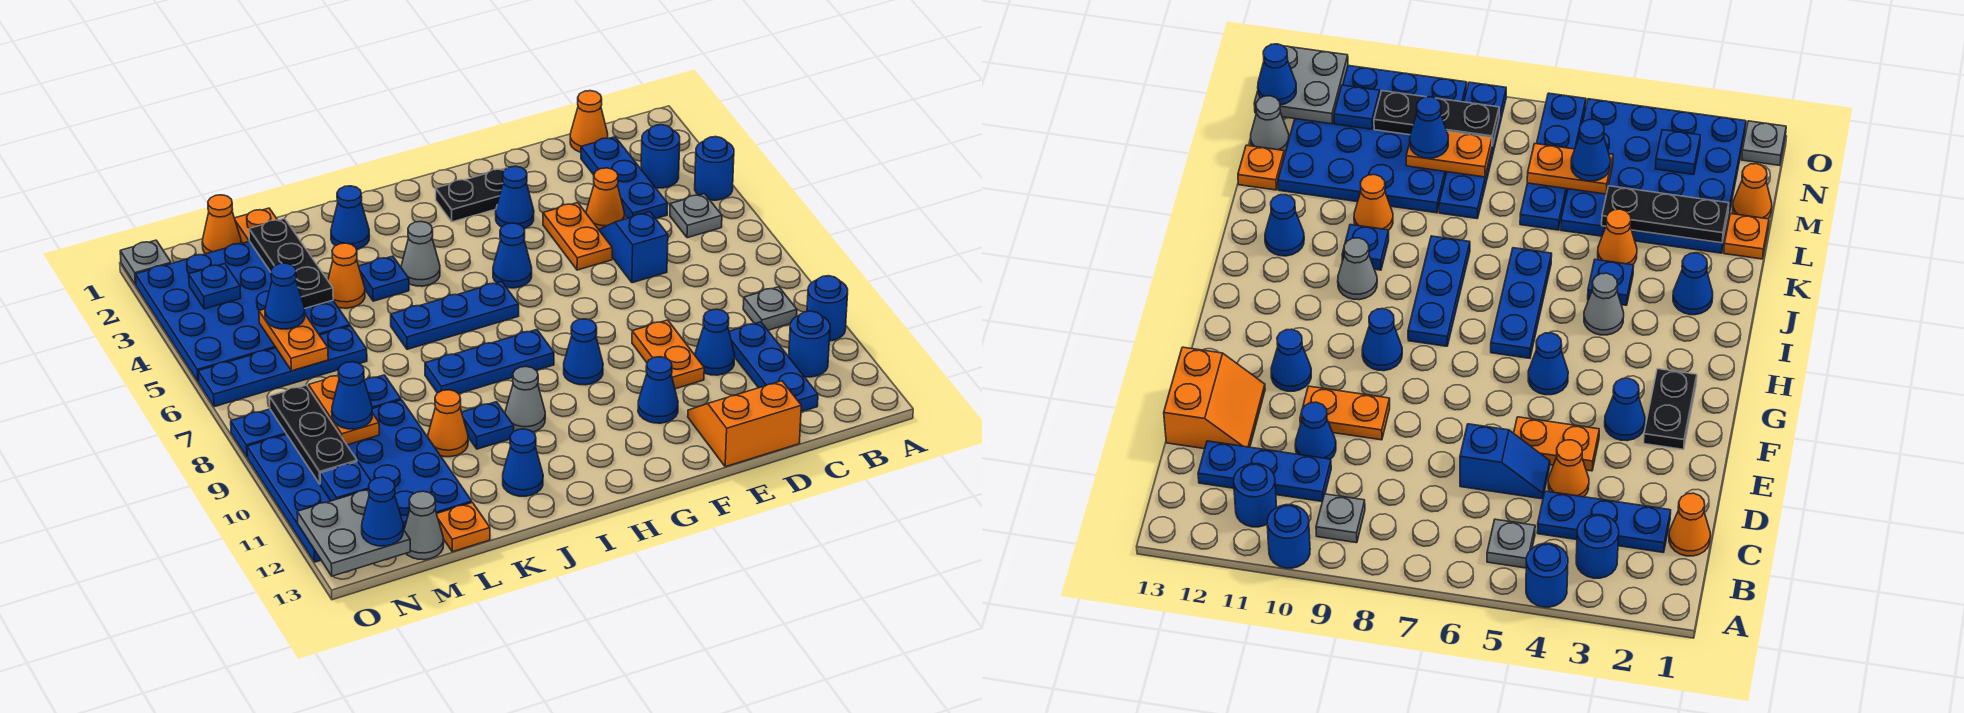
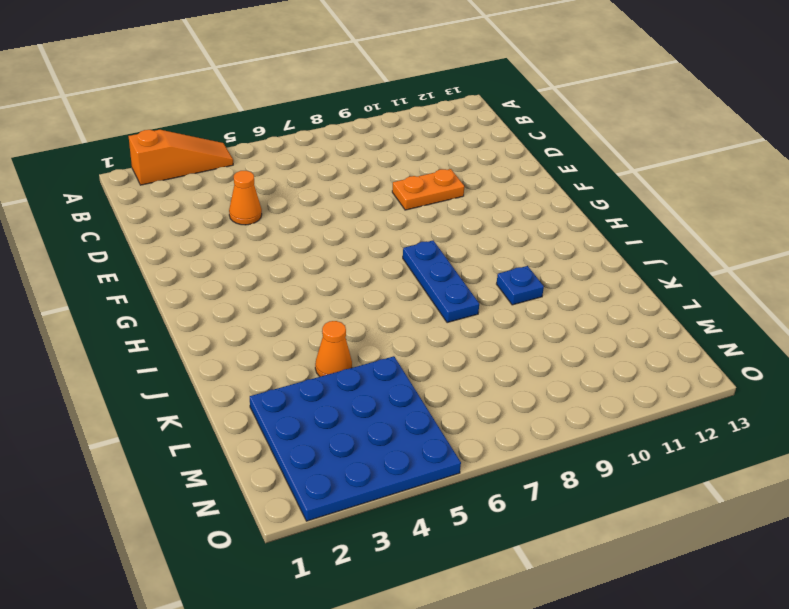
orange slope A2:A4 level 1 top 2 -> blue round brick A4 level 1
none -> blue round brick A10 level 1
none -> blue round brick B3 level 1
none -> grey plate B5 level 1
none -> grey plate B9 level 1

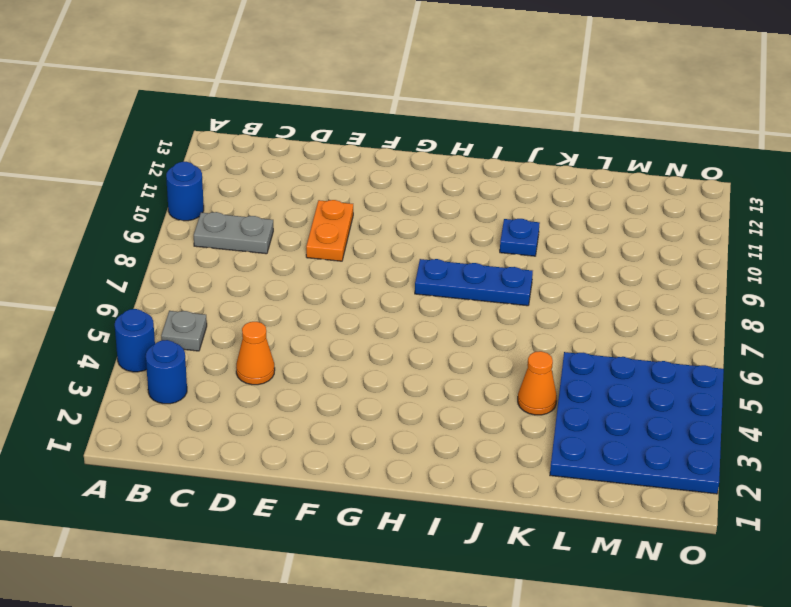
grey plate B9:C9 level 1 -> grey plate B9 level 1
none -> blue round brick B11 level 1
none -> orange cone C1 level 1
none -> blue plate C2:C4 level 1
none -> blue plate C10:C12 level 1

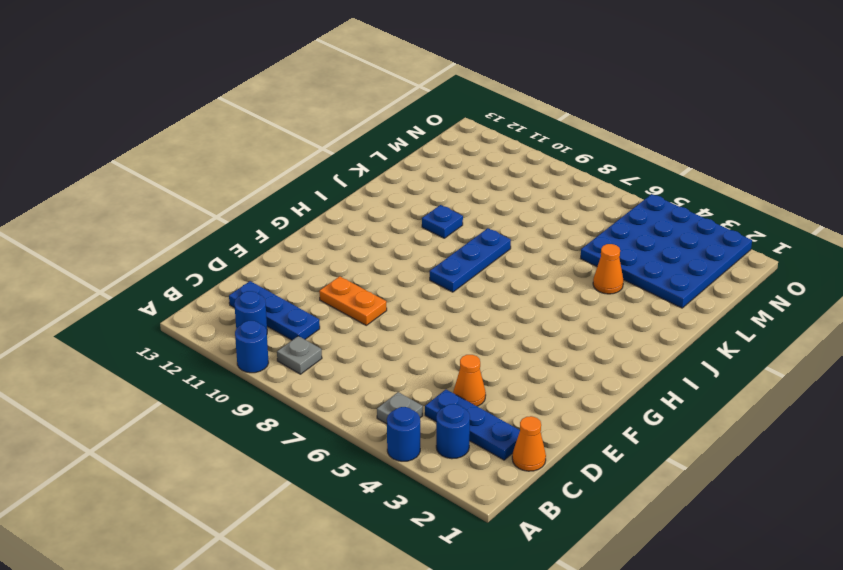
none -> blue slope D5:D6 level 1 top 6
none -> blue cone D10 level 1
none -> orange slope D12:E13 level 1 top 13
none -> orange plate E4:E5 level 1

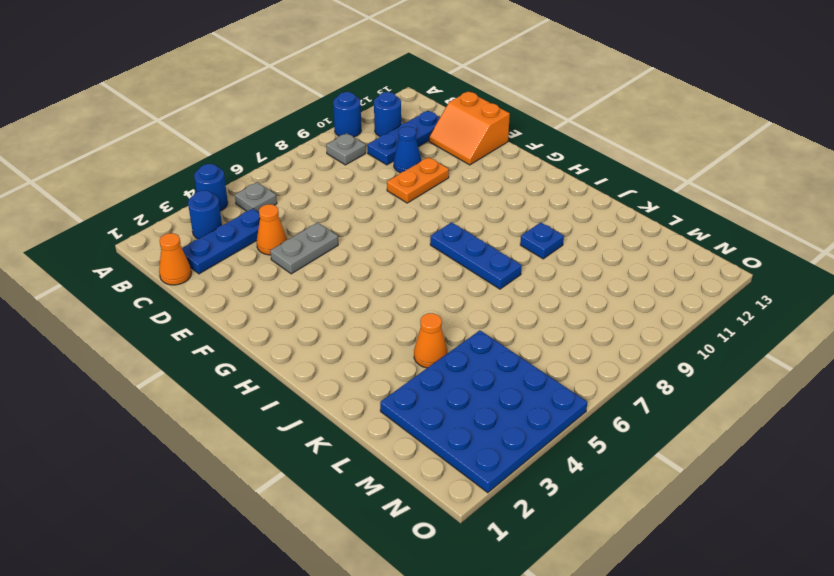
grey plate E4:E5 level 1 -> orange plate E4:E5 level 1
none -> blue slope D5:D6 level 1 top 6
none -> black plate F2:G2 level 1
none -> blue cone F3 level 1
none -> blue cone F11 level 1

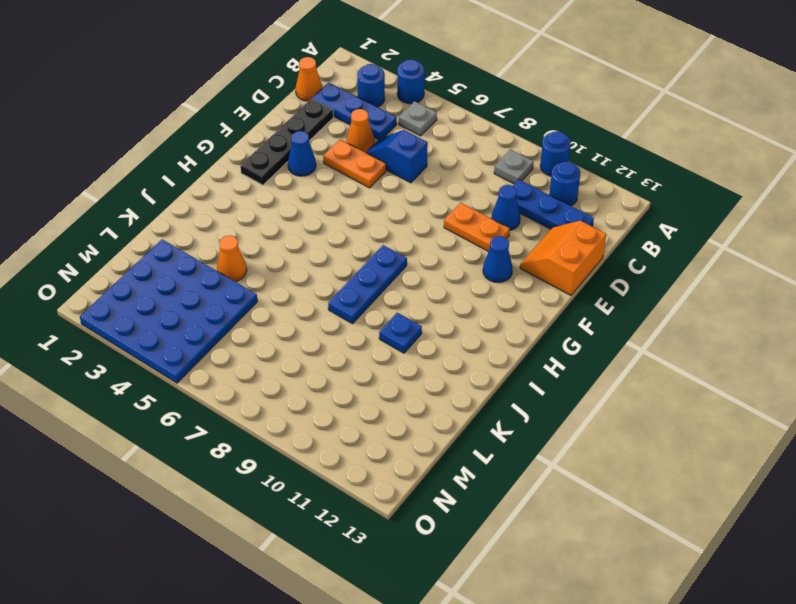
black plate D2:G2 level 1 -> black plate F2:G2 level 1
none -> blue cone G5 level 1
none -> blue cone G9 level 1
none -> blue plate H6:J6 level 1
none -> grey cone I4 level 1

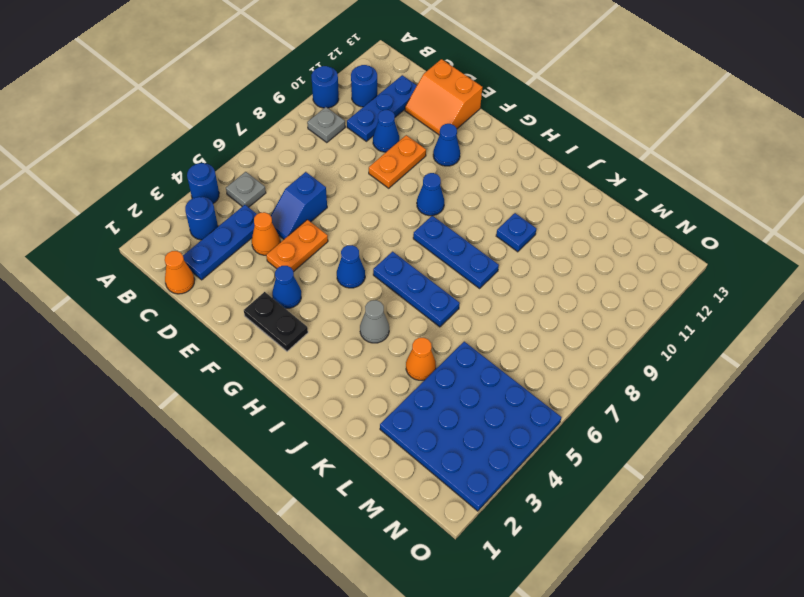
none -> grey cone I10 level 1
none -> blue cone J2 level 1
none -> blue plate J4 level 1
none -> blue cone J12 level 1

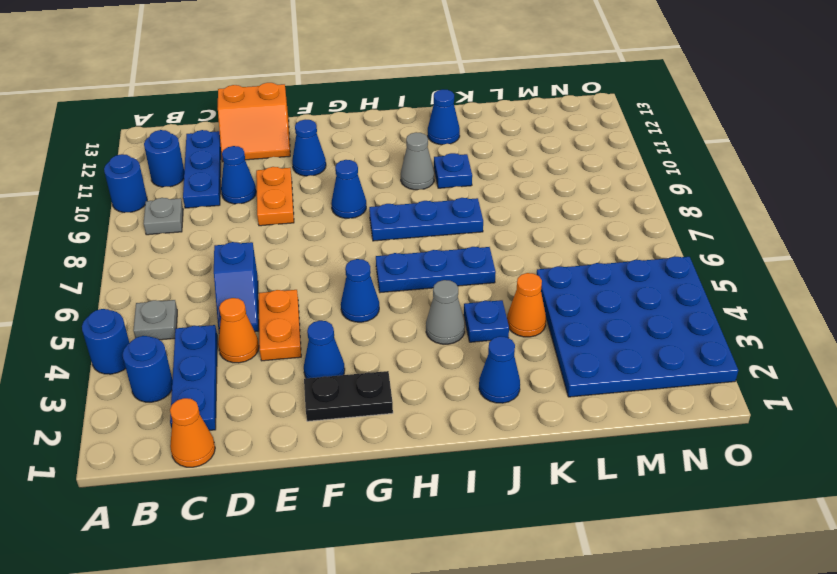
none -> orange cone K10 level 1
none -> orange plate L1 level 1
none -> blue plate L6:O6 level 1
none -> blue plate L8:O8 level 1

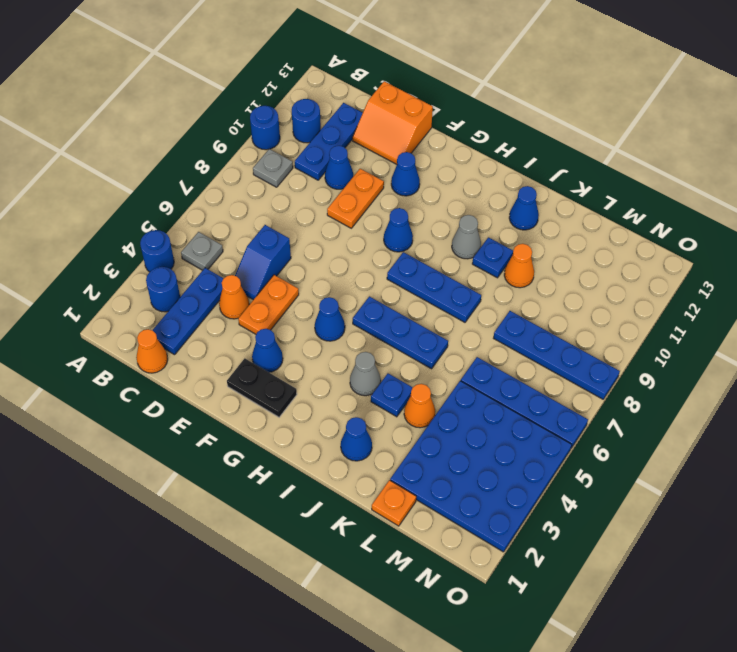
none -> blue plate L9:O12 level 1
none -> orange plate L13 level 1
none -> orange cone M1 level 1
none -> grey cone M13 level 1

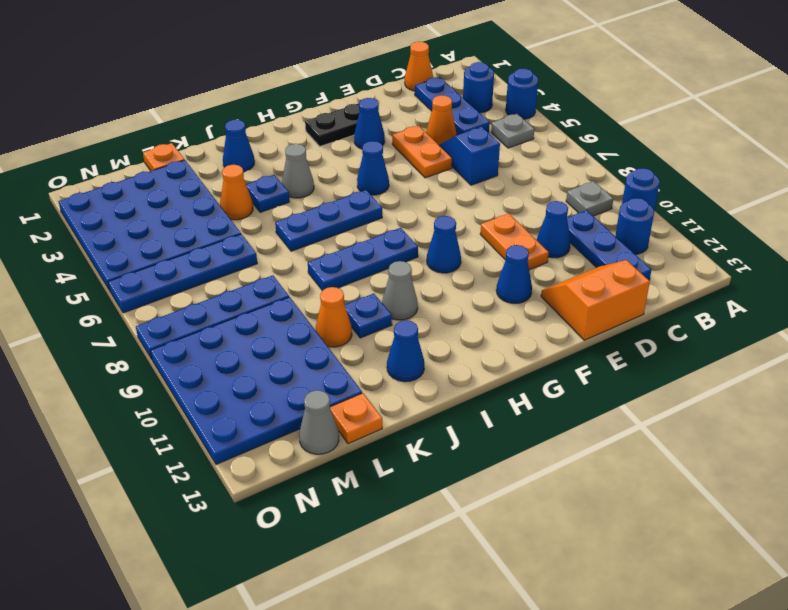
none -> orange cone M1 level 1
none -> grey plate O1 level 1
none -> black plate L2:L4 level 2
none -> orange plate M5:M6 level 2

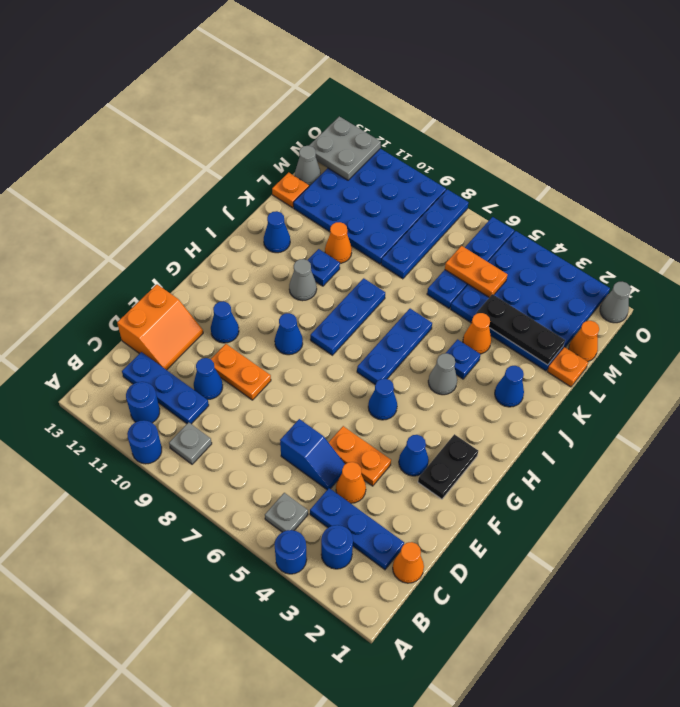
grey cone O1 level 1 -> grey plate O1 level 1
none -> orange plate M8:M9 level 2
none -> blue plate N3 level 2
none -> black plate N8:N10 level 2
none -> blue plate N11 level 2

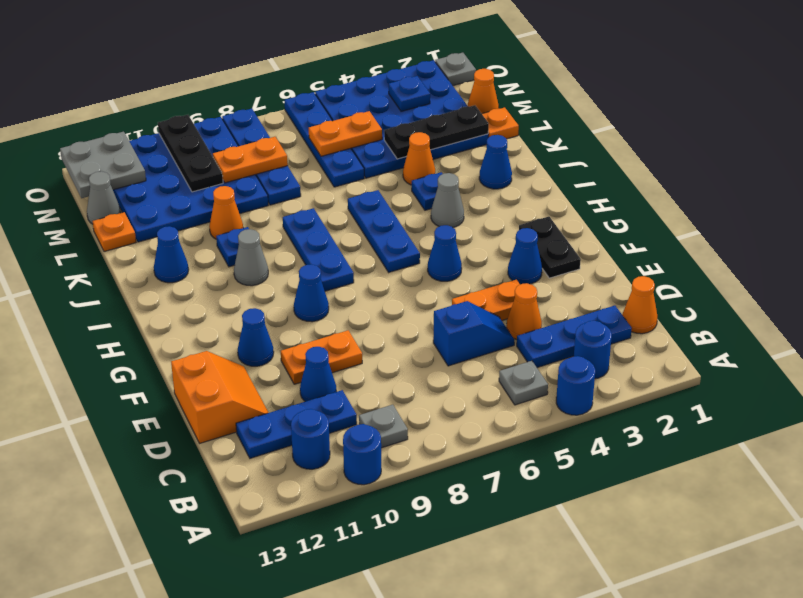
black plate M10:O10 level 2 -> black plate N8:N10 level 2
none -> blue plate N11 level 2
none -> blue cone M5 level 3
none -> blue cone M9 level 3
none -> blue cone N13 level 3

